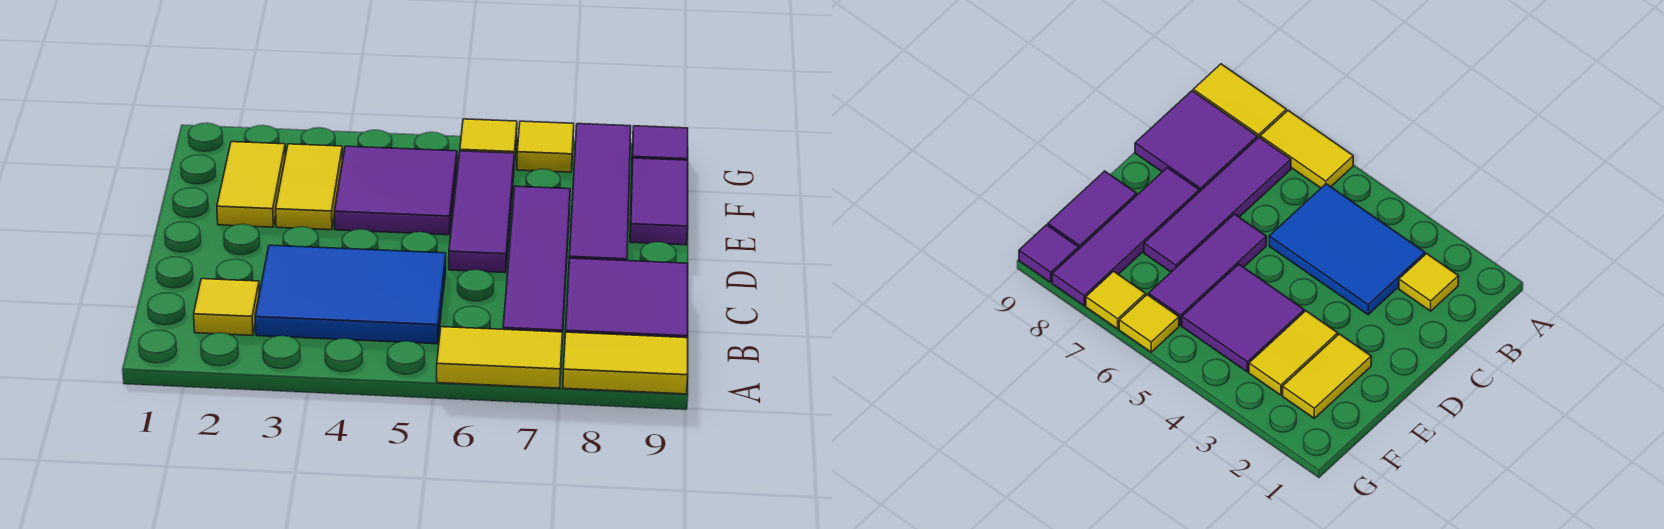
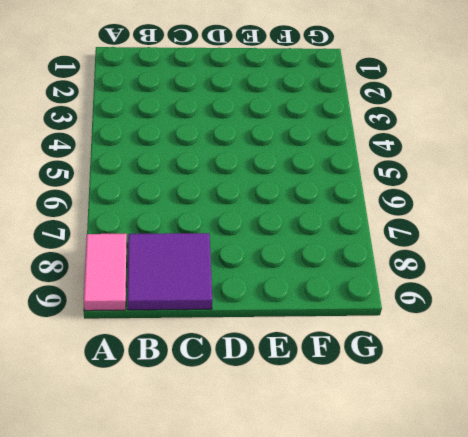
pink tile A8:A9 level 1 -> yellow tile A8:A9 level 1
none -> yellow tile A6:A7 level 1
none -> yellow tile B2 level 1
none -> blue tile B3:C5 level 1

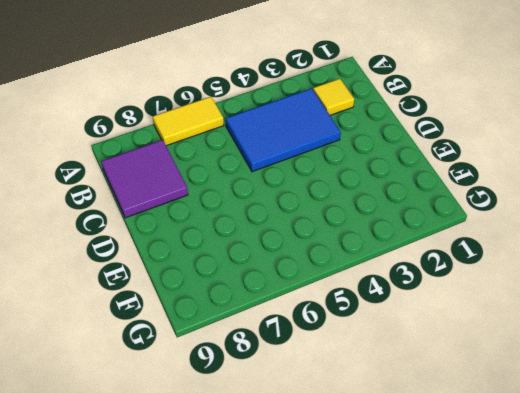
none -> yellow tile A8:A9 level 1
none -> purple tile B7:E7 level 1
none -> purple tile D6:F6 level 1

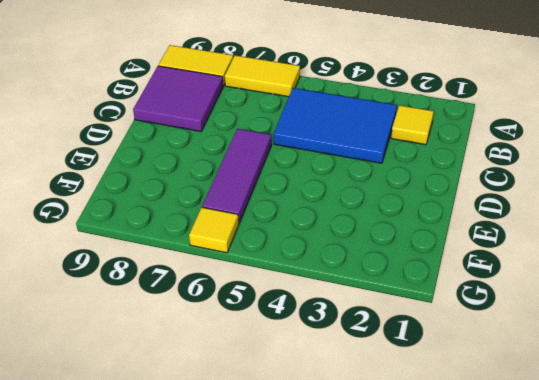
none -> purple tile B7:E7 level 1
none -> purple tile D8:G8 level 1
none -> yellow tile E2:F2 level 1

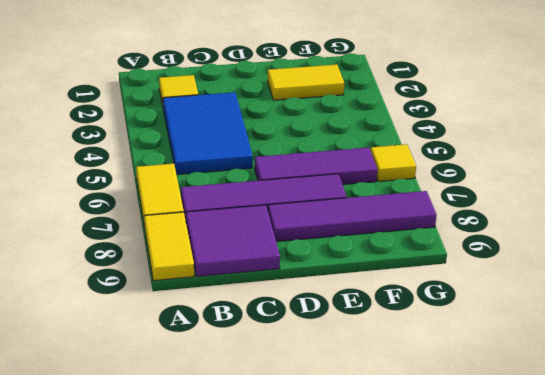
none -> yellow tile E3:F3 level 1
none -> purple tile E4:F5 level 1
none -> purple tile E9:F9 level 1

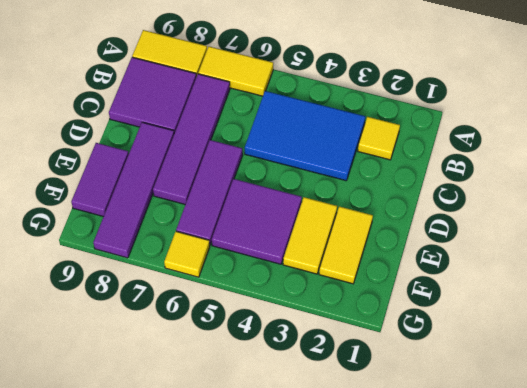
none -> yellow tile G7 level 1
none -> purple tile G9 level 1

